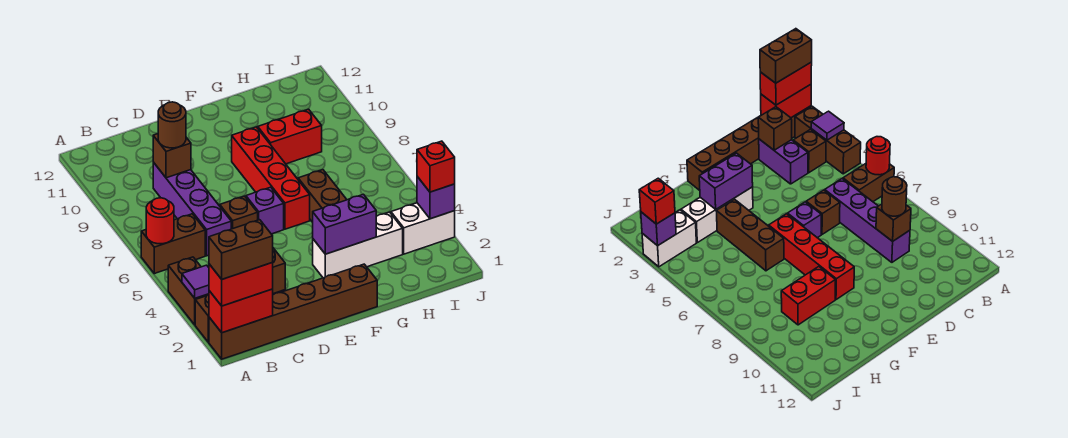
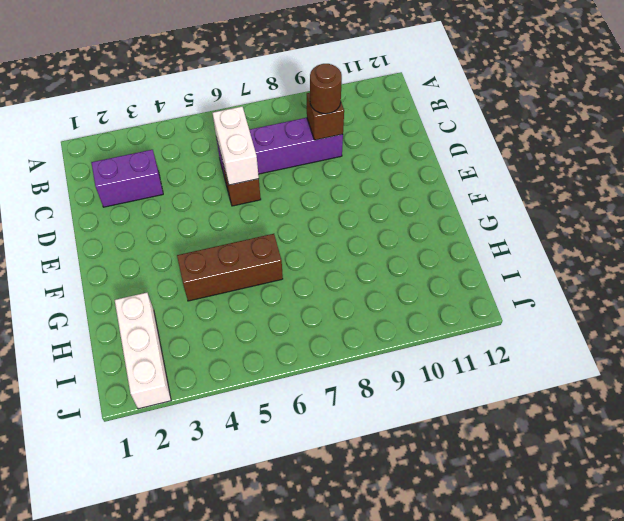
white brick C6:D6 level 2 -> white brick I3:J3 level 1
white brick H2:J2 level 1 -> white brick F3:H3 level 1
none -> brown brick A1:F1 level 1
none -> brown brick A2 level 1
none -> brown brick A3:A4 level 1

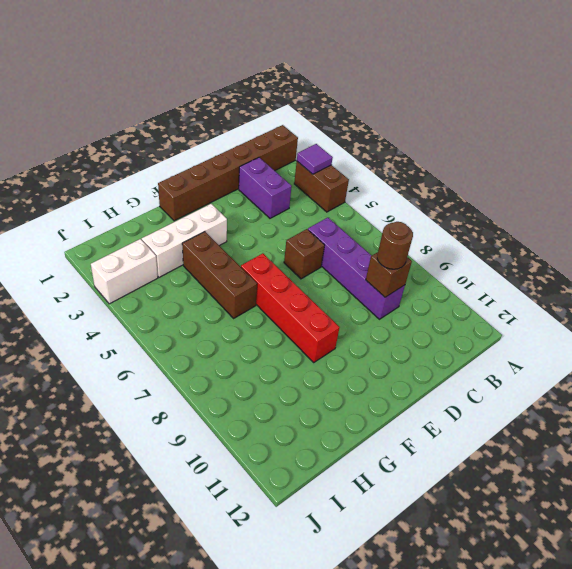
none -> brown brick A2 level 1
none -> brown brick A6:B6 level 1
none -> brown brick B3 level 1

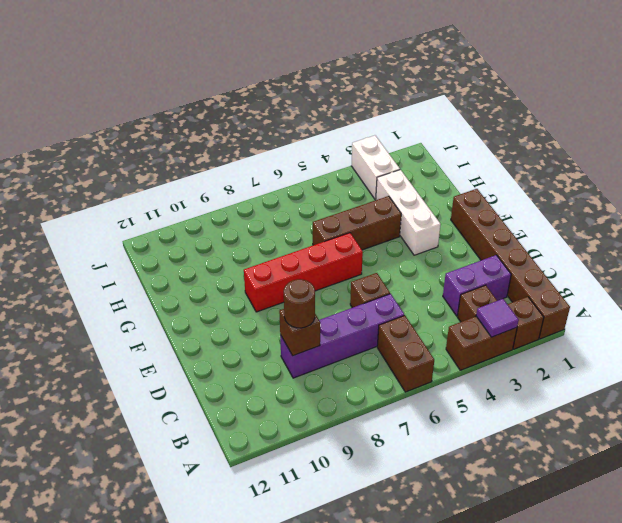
none -> purple brick E6 level 1
none -> red brick G9:H9 level 1
none -> red brick A1:B1 level 2

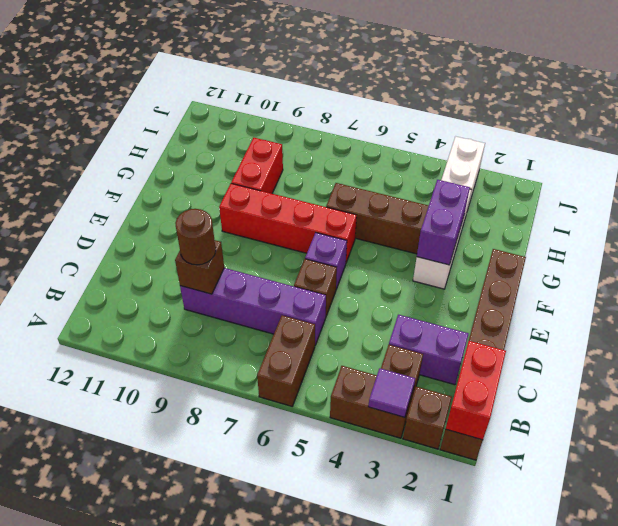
none -> red round brick A6 level 2
none -> brown brick C2 level 2
none -> purple brick J3 level 2

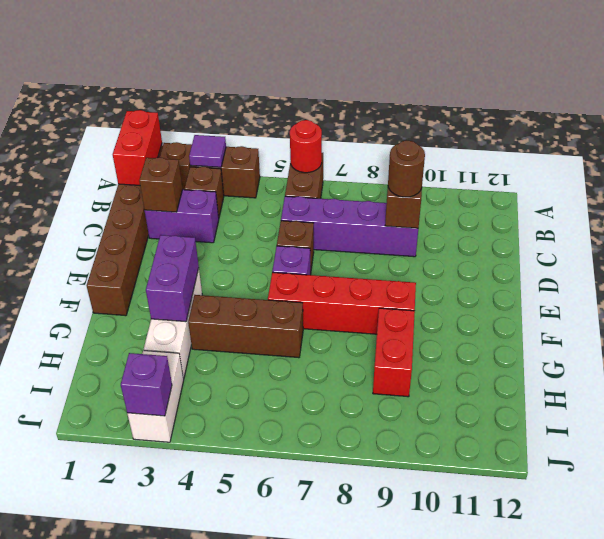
none -> red brick A1:B1 level 3
none -> red brick J3 level 3
none -> brown brick A1:B1 level 4

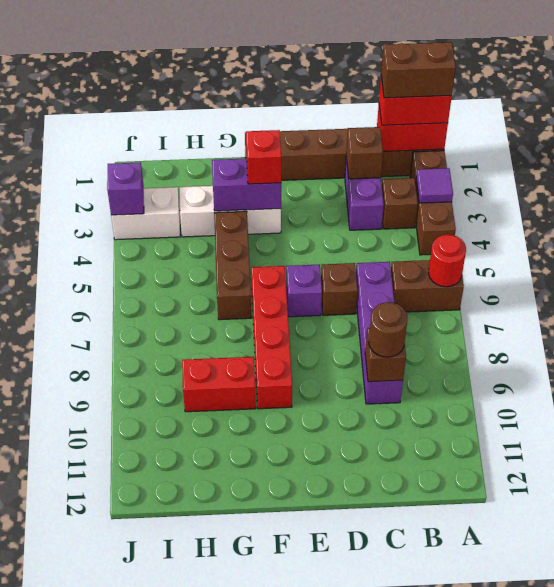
red brick F3 level 3 -> red brick J3 level 3

